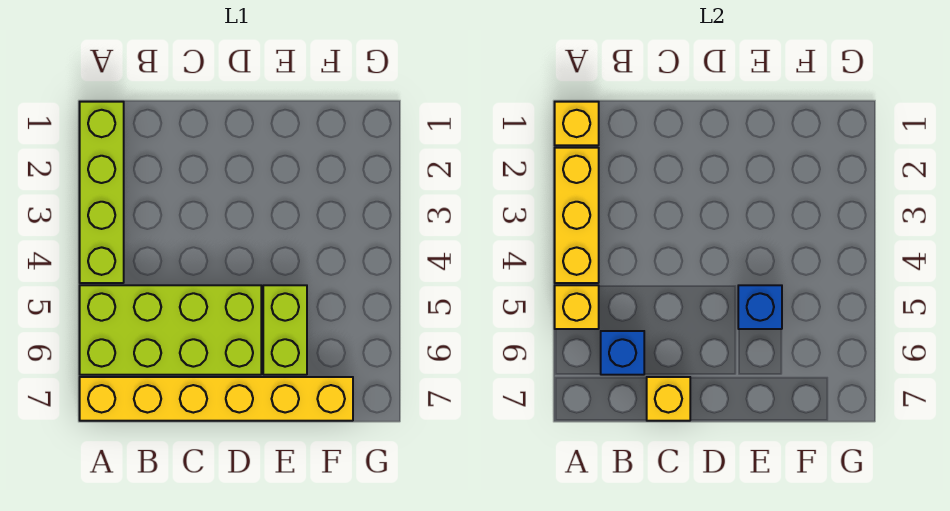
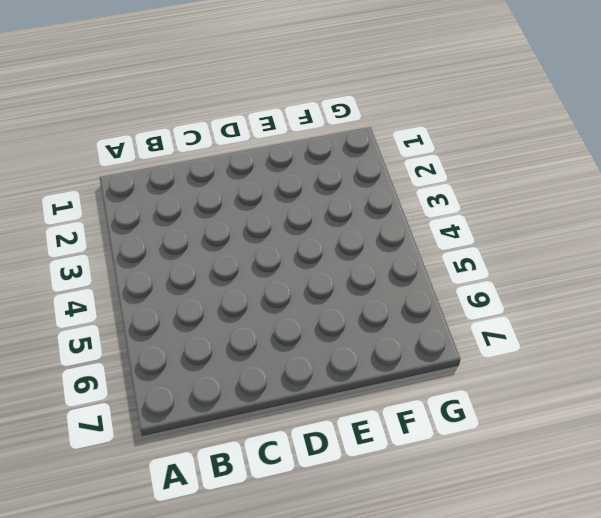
none -> lime brick A1:A4 level 1
none -> lime brick A5:D6 level 1

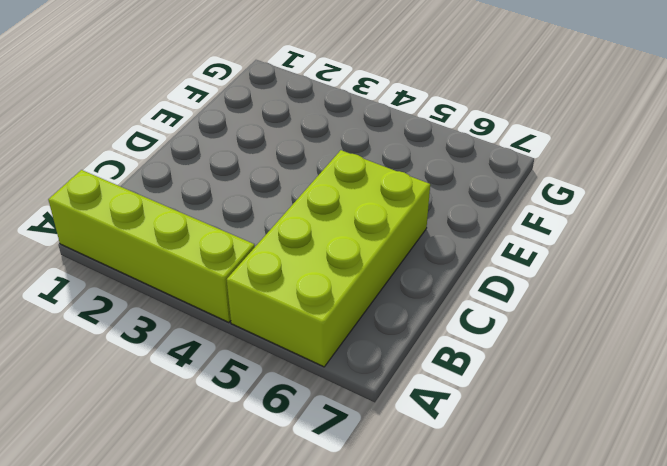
none -> yellow brick A7:F7 level 1
none -> lime brick E5:E6 level 1

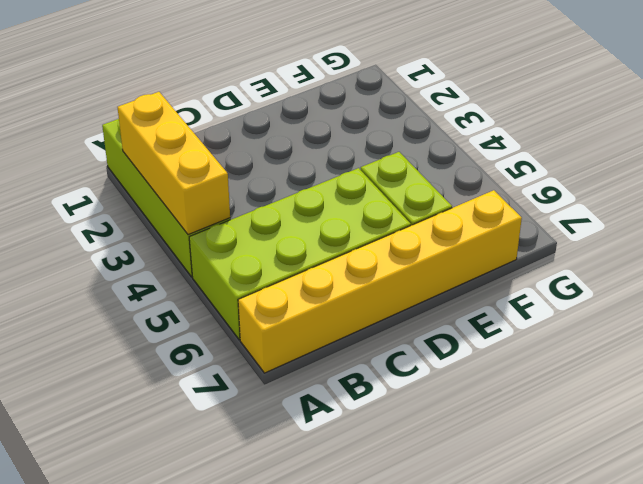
none -> yellow brick A1 level 2
none -> yellow brick A5 level 2

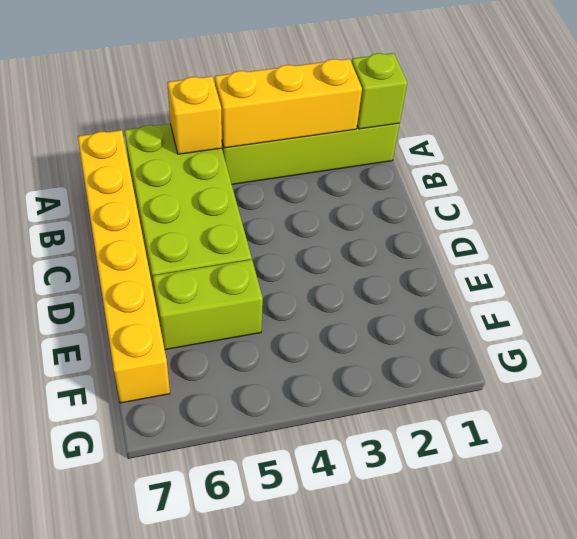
lime brick A1 level 2 -> yellow brick A1 level 2
none -> blue brick B6 level 2
none -> yellow brick C7 level 2

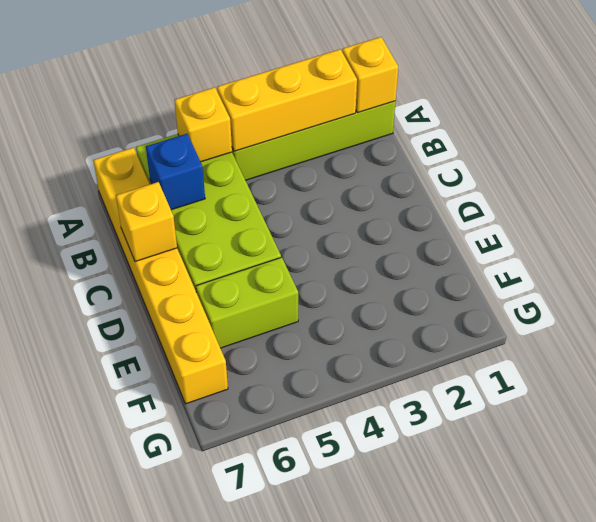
none -> blue brick E5 level 2

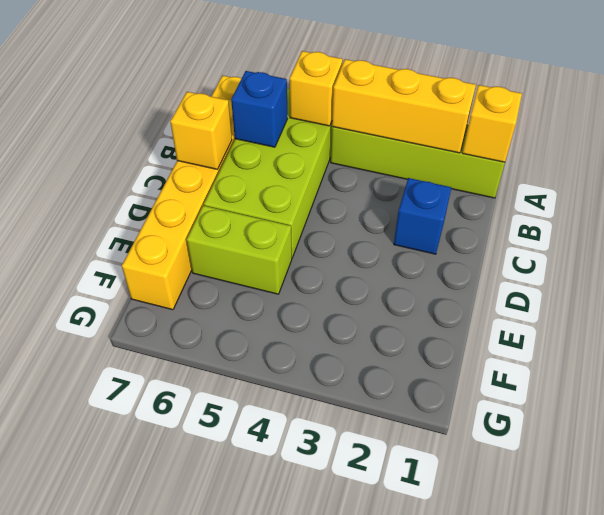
blue brick C2 level 1 -> blue brick E5 level 2

